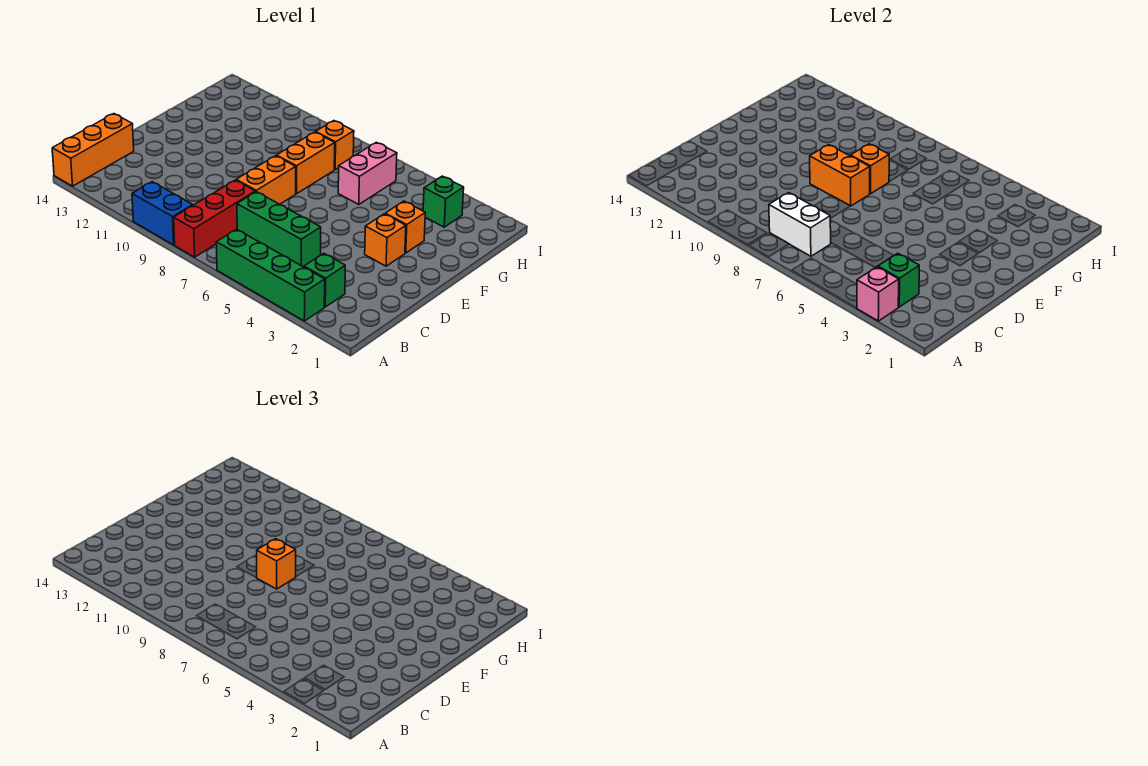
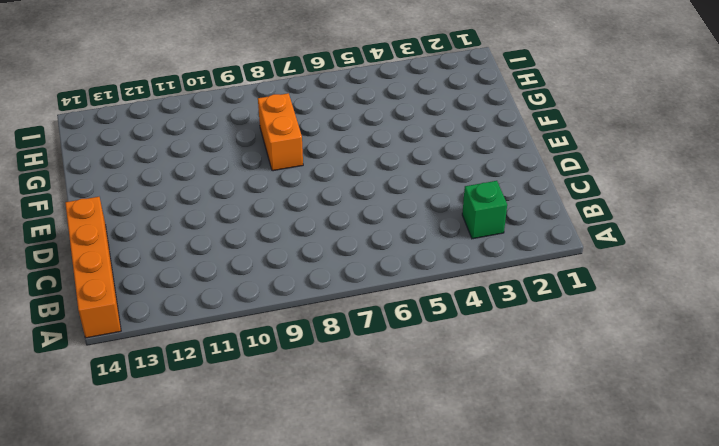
orange brick A14:D14 level 1 -> orange brick A14:C14 level 1
none -> green brick A3:A6 level 1
none -> red brick A8:C8 level 1
none -> blue brick A9:A10 level 1

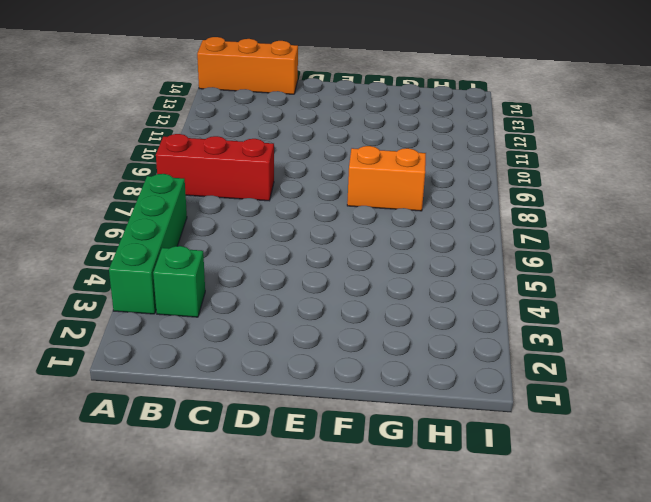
none -> blue brick A9:A10 level 1
none -> green brick C5:C7 level 1
none -> orange brick D8:E8 level 1

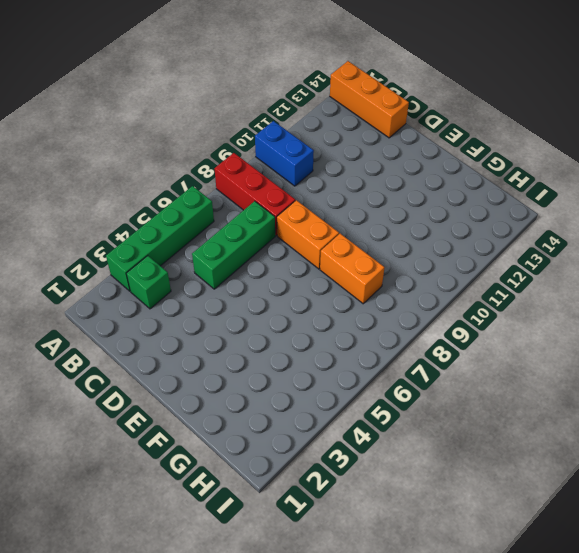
blue brick A10:B10 level 1 -> blue brick A9:A10 level 1
none -> orange brick E3 level 1
none -> orange brick F3 level 1
none -> pink brick G6:H6 level 1

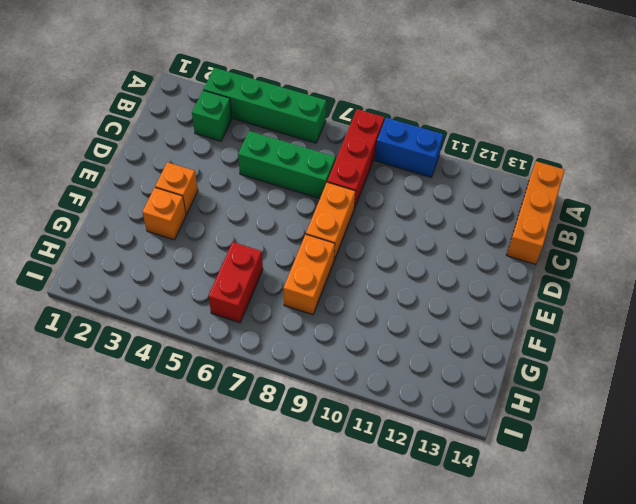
red brick G6:H6 level 1 -> pink brick G6:H6 level 1
none -> green brick H3 level 1
none -> orange brick H8 level 1
none -> pink brick A3 level 2

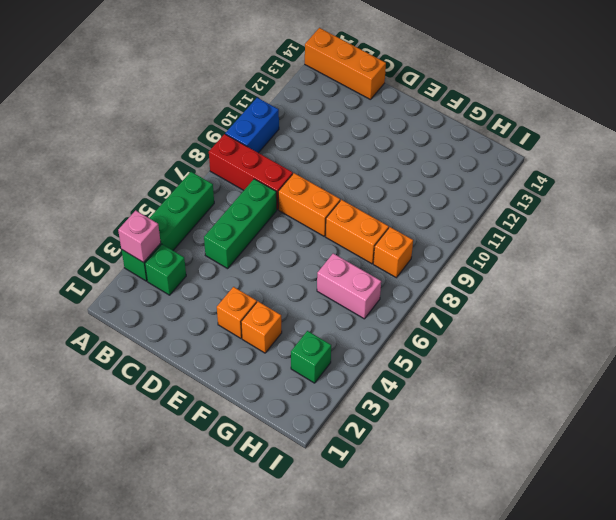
none -> green brick B3 level 2
none -> white brick B7:B8 level 2
none -> orange brick E8:E9 level 2

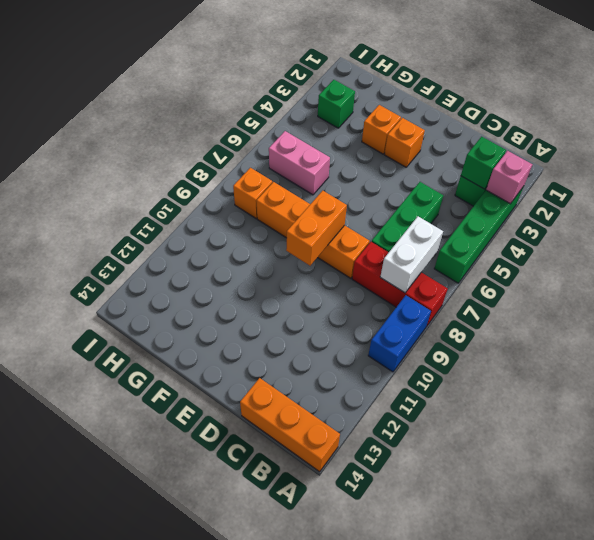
none -> orange brick F8 level 2
none -> orange brick E8 level 3

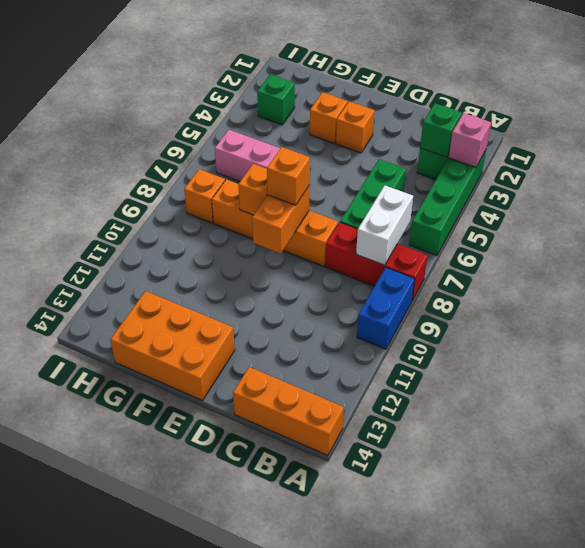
orange brick E13:G14 level 1 -> none

